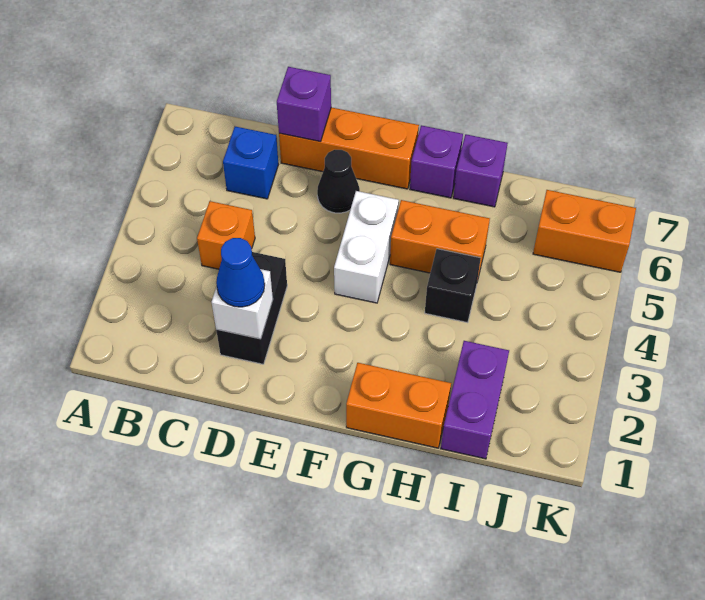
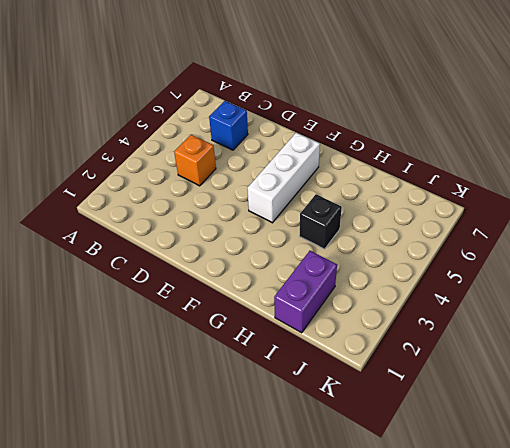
white brick F4:F6 level 1 -> white brick F4:F5 level 1
none -> black brick D2:D3 level 1
none -> orange brick D7:F7 level 1
none -> black cone E6 level 1

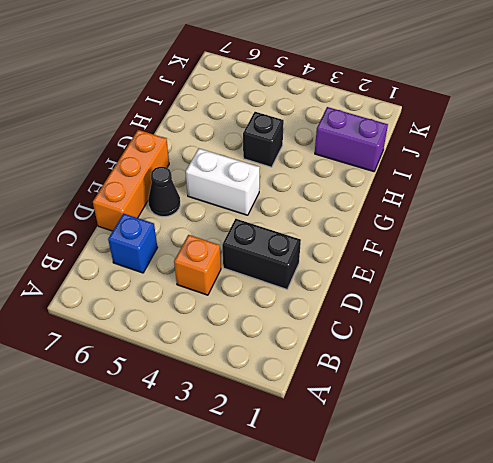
none -> orange brick G1:H1 level 1
none -> orange brick G5:H5 level 1
none -> purple brick G7 level 1

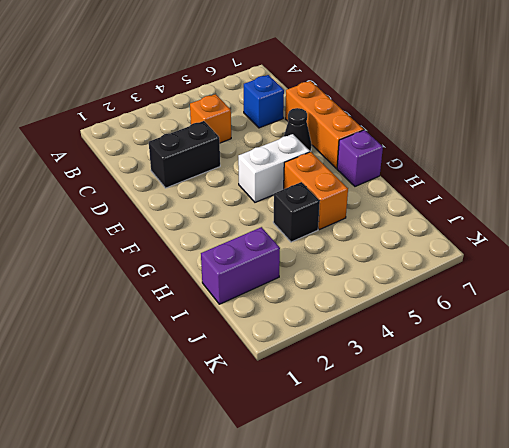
none -> orange brick G1:H1 level 1
none -> purple brick H7 level 1
none -> orange brick J6:K6 level 1

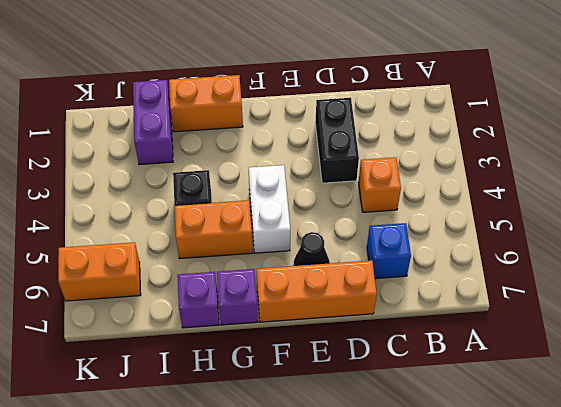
none -> white brick D2 level 2
none -> purple brick D7 level 2
none -> blue cone D2 level 3

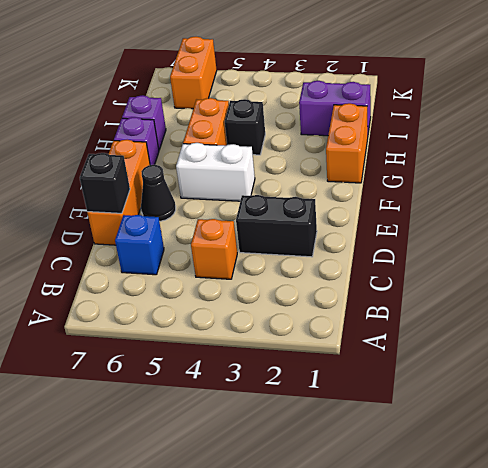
black brick D7 level 2 -> purple brick D7 level 2
none -> white brick D2 level 2
none -> blue cone D2 level 3

